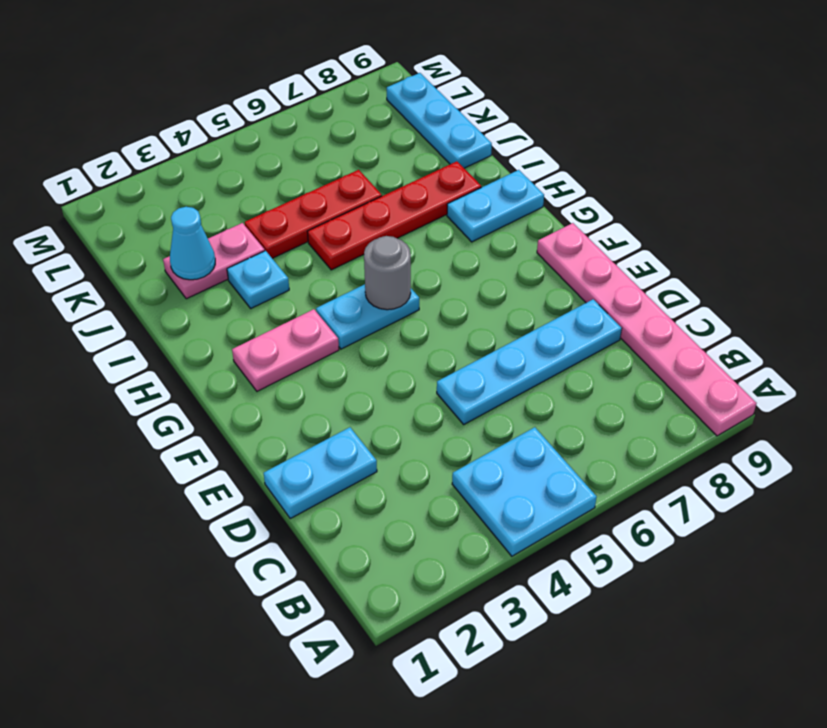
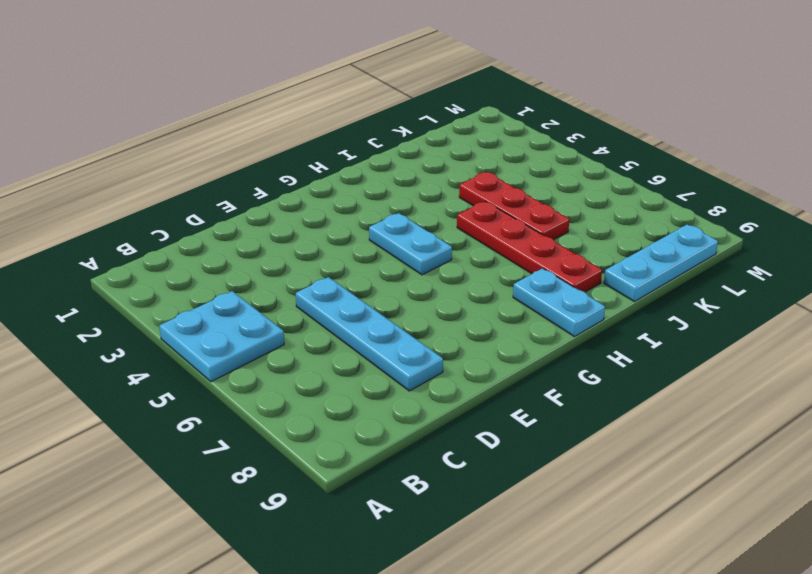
none -> pink plate A9:F9 level 1
none -> cyan plate D1:D2 level 1
none -> pink plate G2:G3 level 1

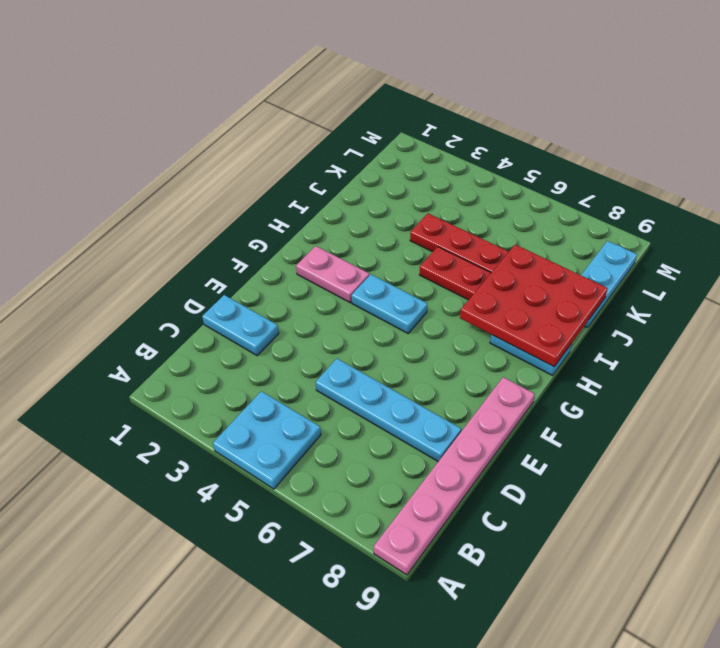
red plate H7:J9 level 2 -> none
none -> cyan plate I3 level 1
none -> pink plate J2:J3 level 1
none -> grey round brick G5 level 2

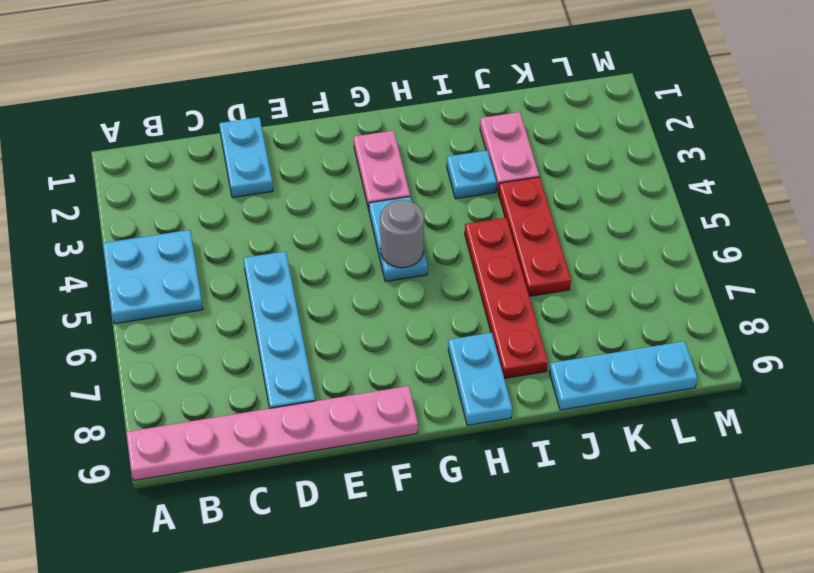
none -> cyan cone J2 level 2

